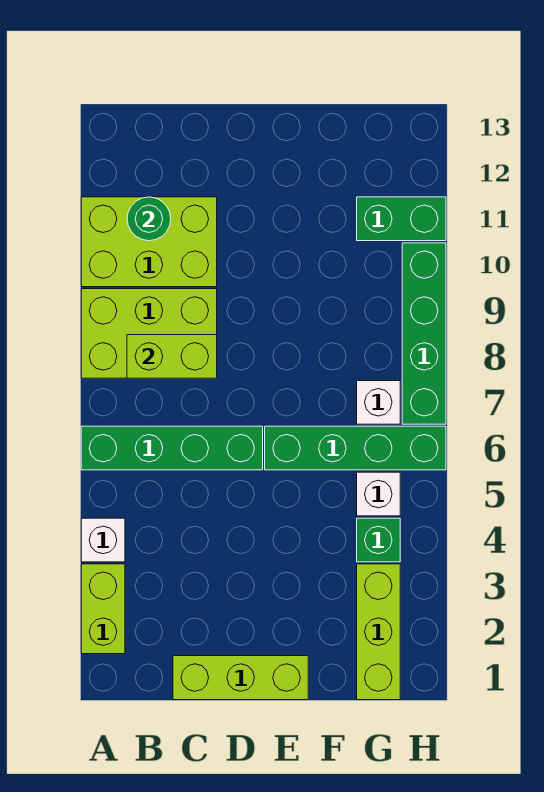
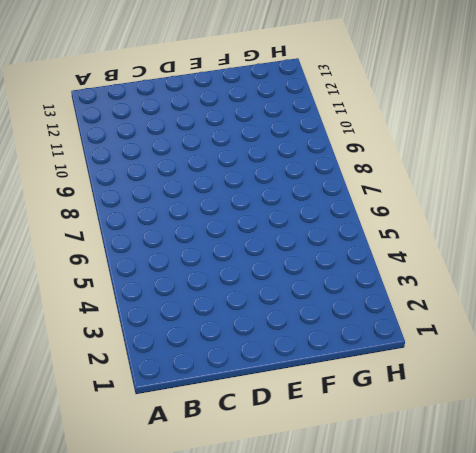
none -> lime brick A2:A3 level 1
none -> white brick A4 level 1
none -> green brick A6:D6 level 1

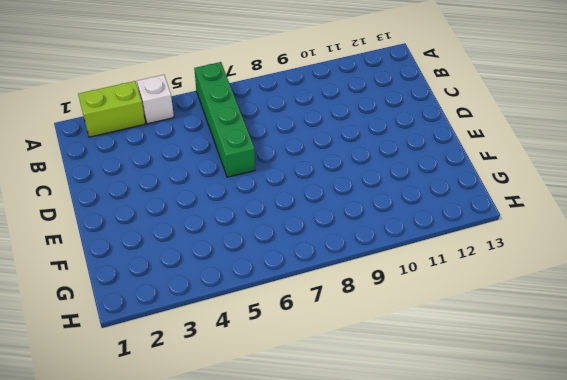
none -> lime brick A8:C9 level 1
none -> lime brick A10:C11 level 1
none -> lime brick C1:E1 level 1

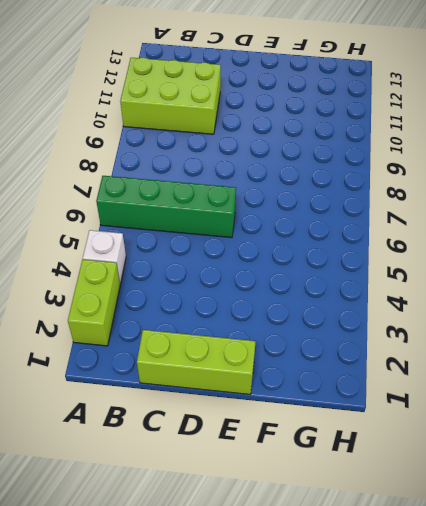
none -> lime brick A8:C9 level 1
none -> green brick E6:H6 level 1
none -> lime brick G1:G3 level 1

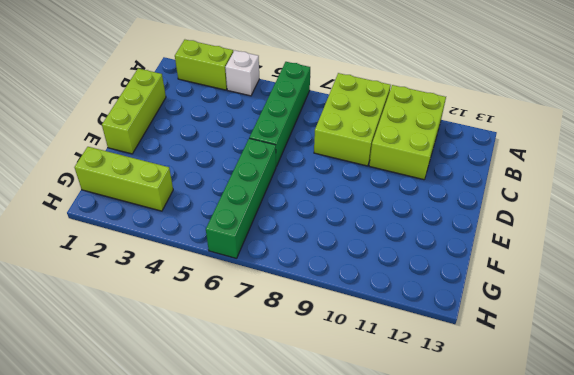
none -> green brick G4 level 1
none -> white brick G5 level 1
none -> white brick G7 level 1

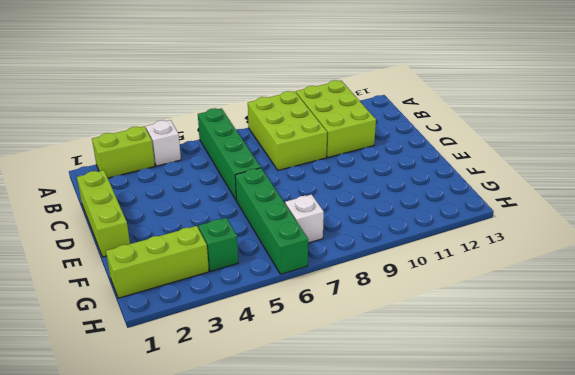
none -> white brick G5 level 1
none -> green brick G11:H11 level 1
none -> green brick H7:H10 level 1

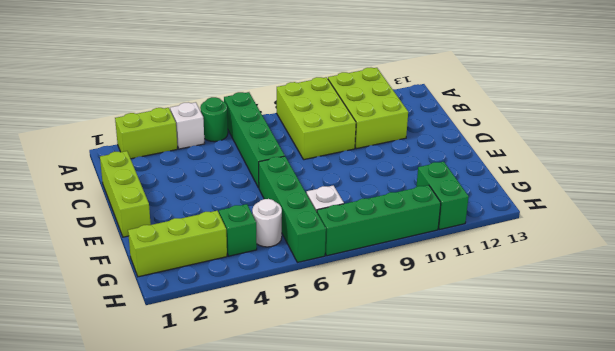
green round brick A5 level 1 -> green round brick B11 level 2
white round brick G5 level 1 -> white brick G5 level 1
none -> lime brick B8:C8 level 2

